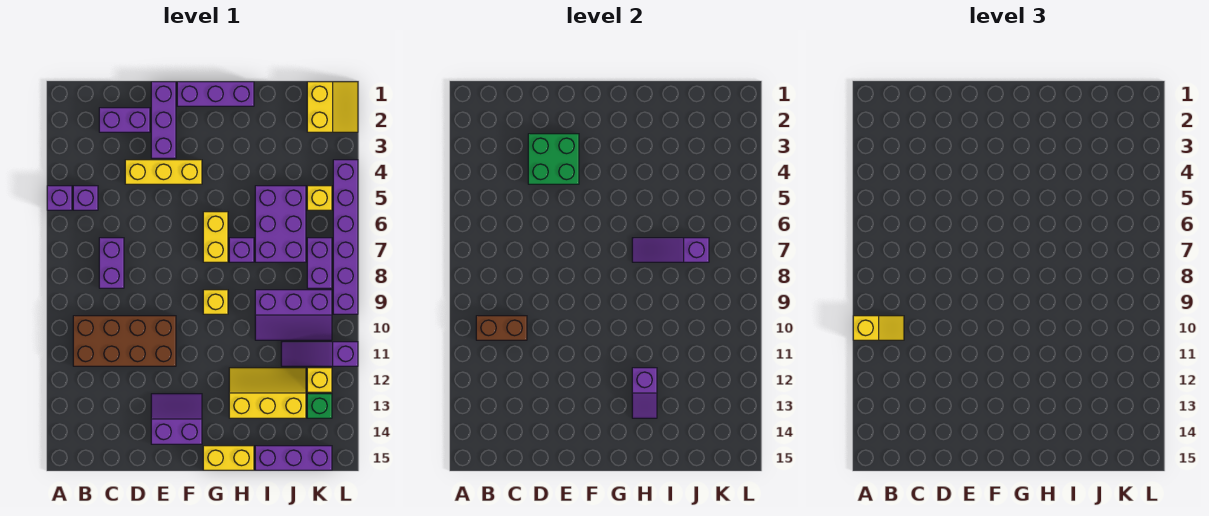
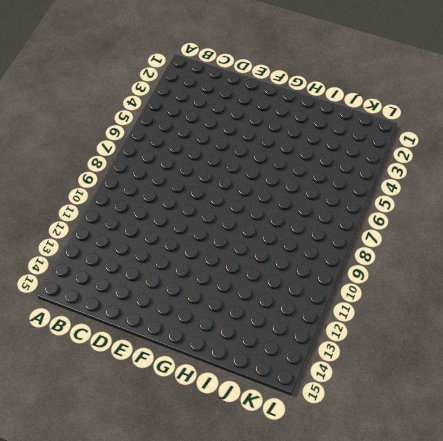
none -> purple brick A5 level 1
none -> purple brick B5 level 1
none -> brown brick B10:E11 level 1

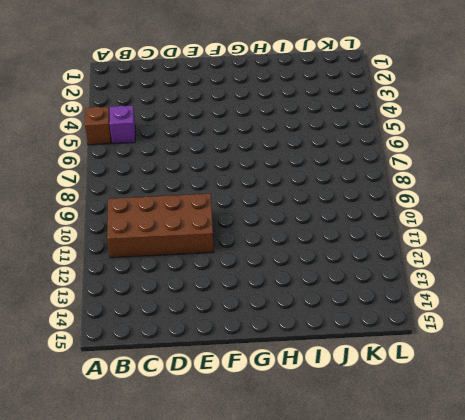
brown brick A5 level 1 -> purple brick A5 level 1
none -> purple brick C2:D2 level 1
none -> purple brick C7:C8 level 1
none -> yellow brick D4:F4 level 1

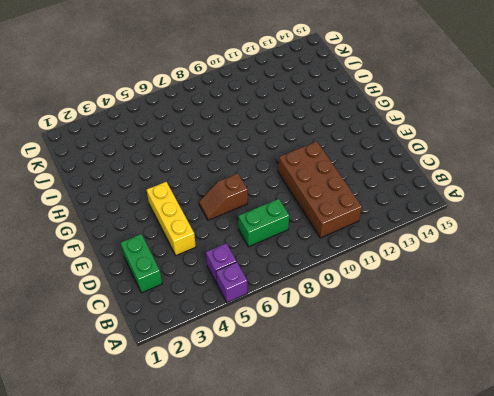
green brick C2:D2 level 1 -> purple brick C2:D2 level 1
green brick C7:C8 level 1 -> purple brick C7:C8 level 1
brown slope E6:E7 level 1 top 7 -> none
none -> purple brick E1:E3 level 1
none -> purple slope E13:F14 level 1 top 14
none -> purple brick F1:H1 level 1

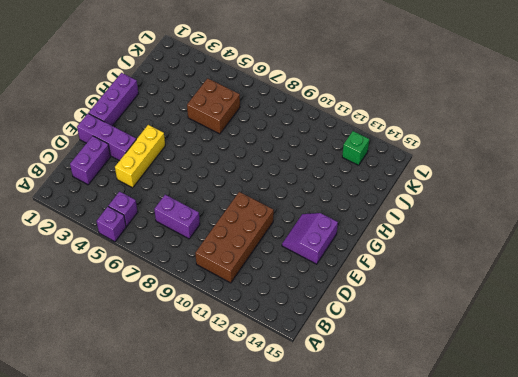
brown brick I5:J6 level 1 -> purple brick I5:J7 level 1
none -> yellow brick G6:G7 level 1
none -> yellow brick G9 level 1
none -> yellow brick G15:H15 level 1

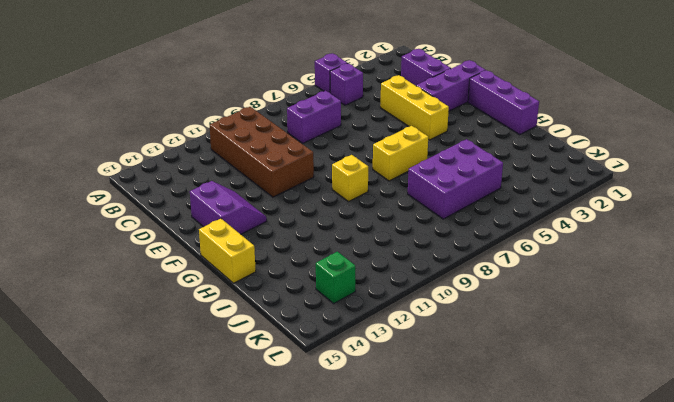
none -> purple brick H7 level 1
none -> yellow slope H12:J13 level 1 top 13
none -> purple slope I9:K10 level 1 top 9

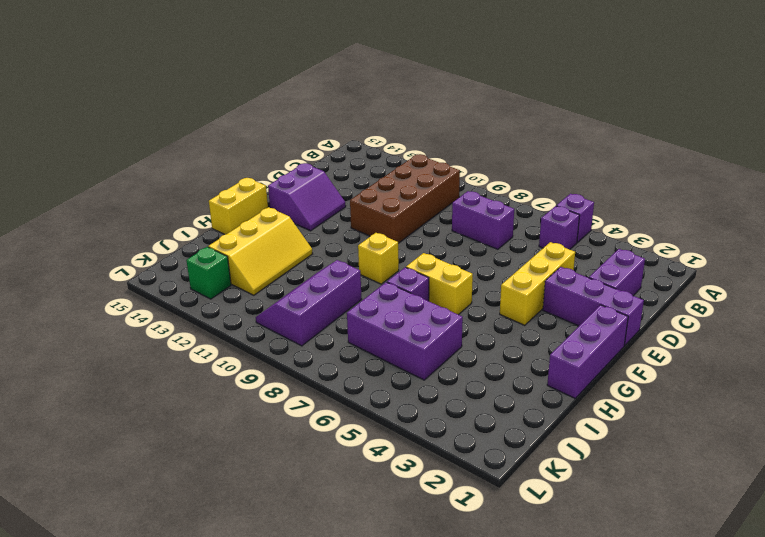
none -> purple brick I15:K15 level 1
none -> purple slope J11:L11 level 1 top L
none -> yellow slope K1:L2 level 1 top K

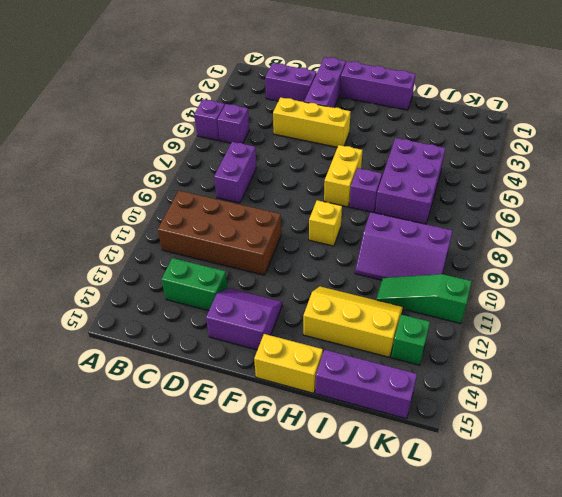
green brick C13:D13 level 1 -> none
green slope J11:L11 level 1 top L -> purple slope J11:L11 level 1 top L
none -> yellow slope K1:L2 level 1 top K
none -> yellow brick K5 level 1
none -> purple brick K7:K8 level 1

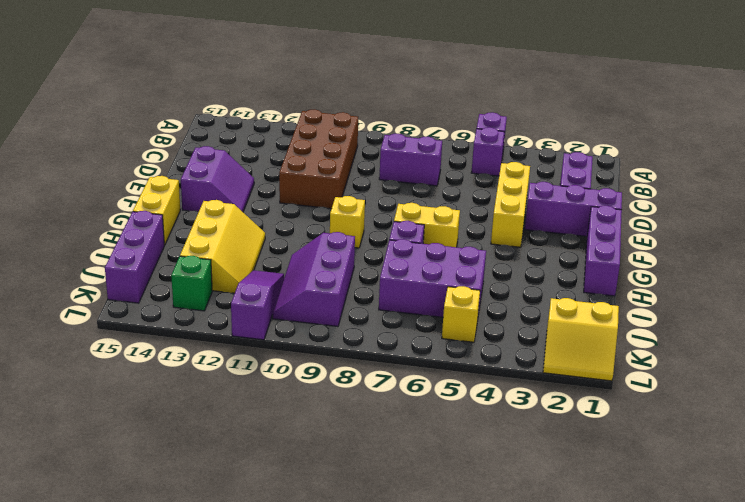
none -> purple brick K7:K8 level 1
none -> yellow brick K12 level 1
none -> purple brick L4:L9 level 1

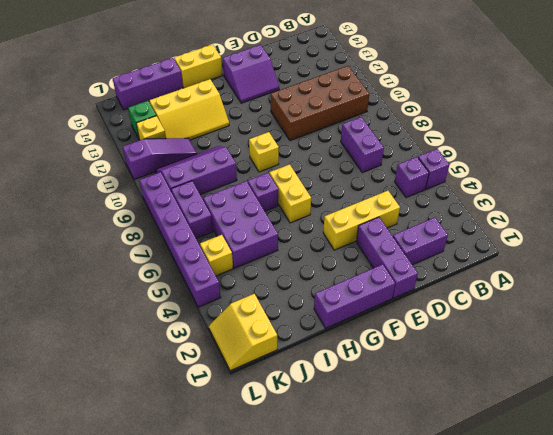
none -> brown brick B10:C10 level 2
none -> green brick D3:E4 level 2
none -> purple slope H7:J7 level 2 top J

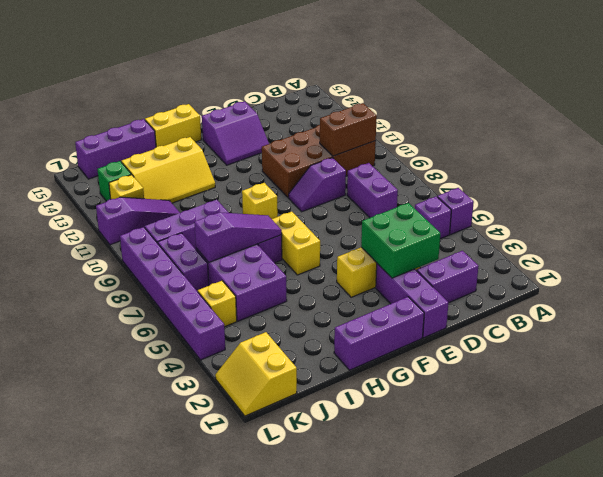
purple slope D9:E9 level 1 top D -> purple slope H12:H13 level 2 top 12
none -> yellow slope A10:B10 level 3 top A

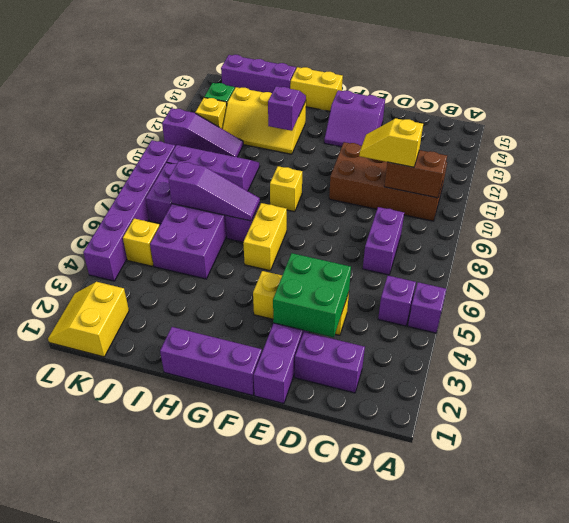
yellow slope C10:D10 level 3 top C -> yellow slope A10:B10 level 3 top A

